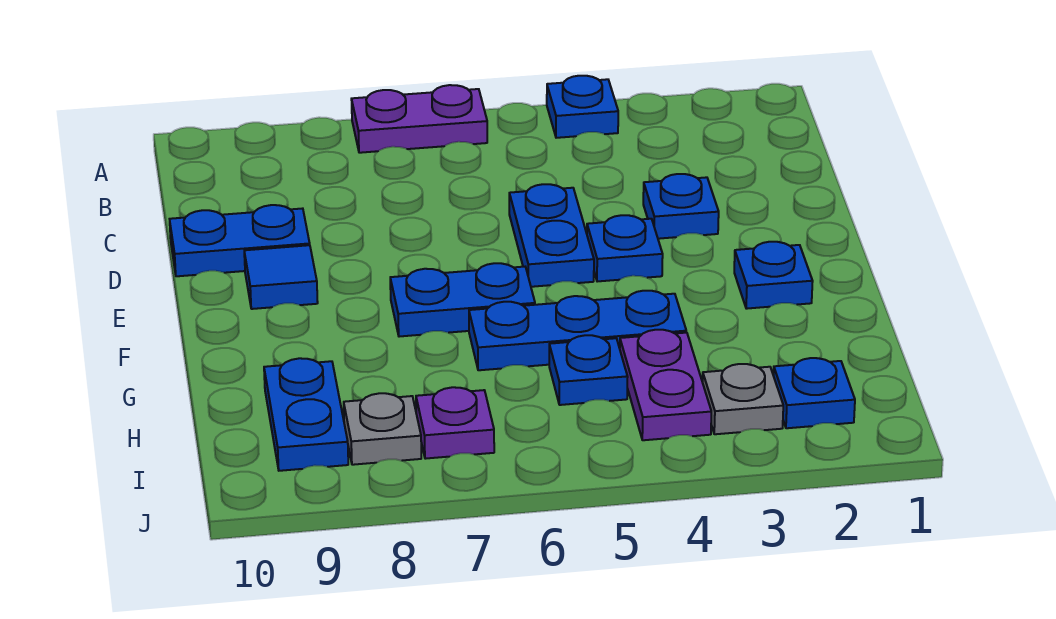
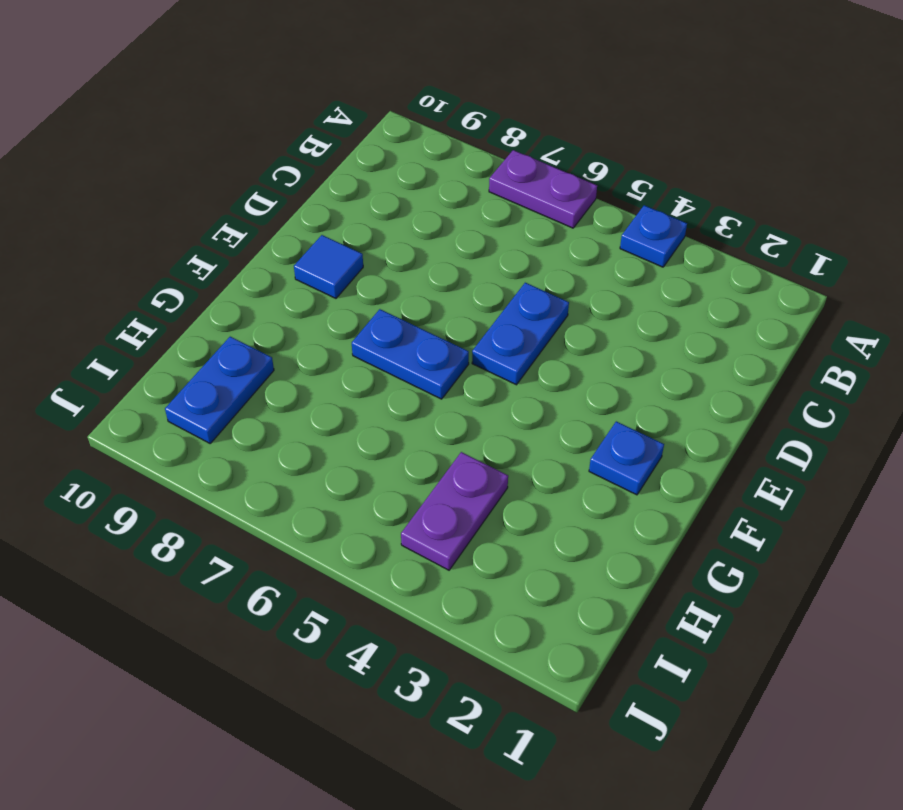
none -> blue plate D3 level 1
none -> blue plate D9:D10 level 1
none -> blue plate E4 level 1

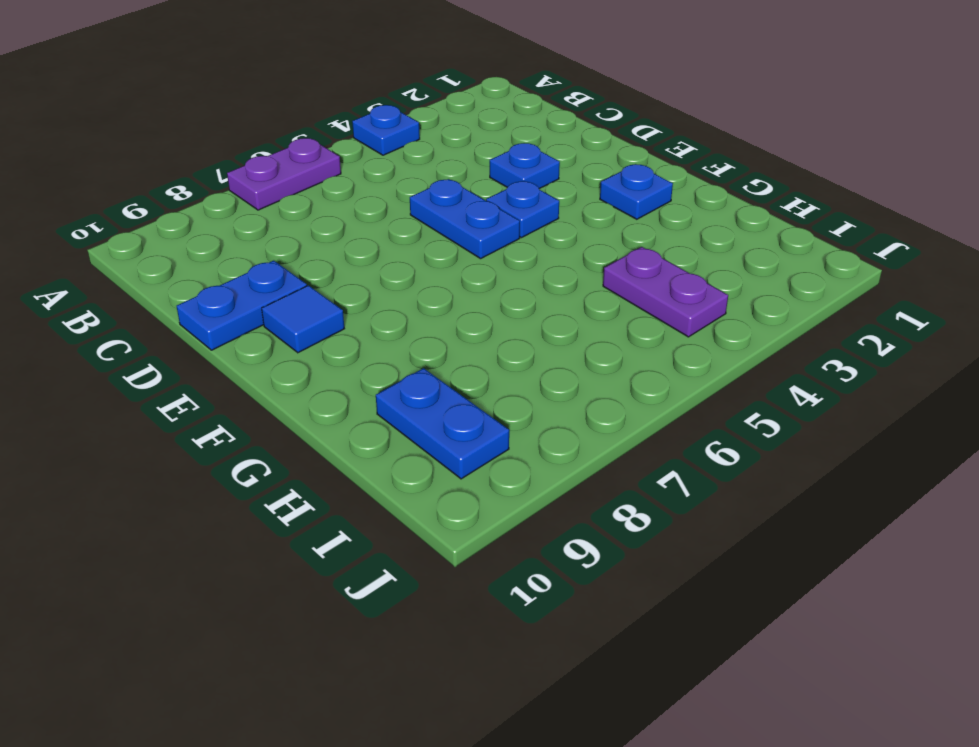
none -> blue plate F6:F7 level 1
none -> blue plate G4:G6 level 1
none -> blue plate H5 level 1

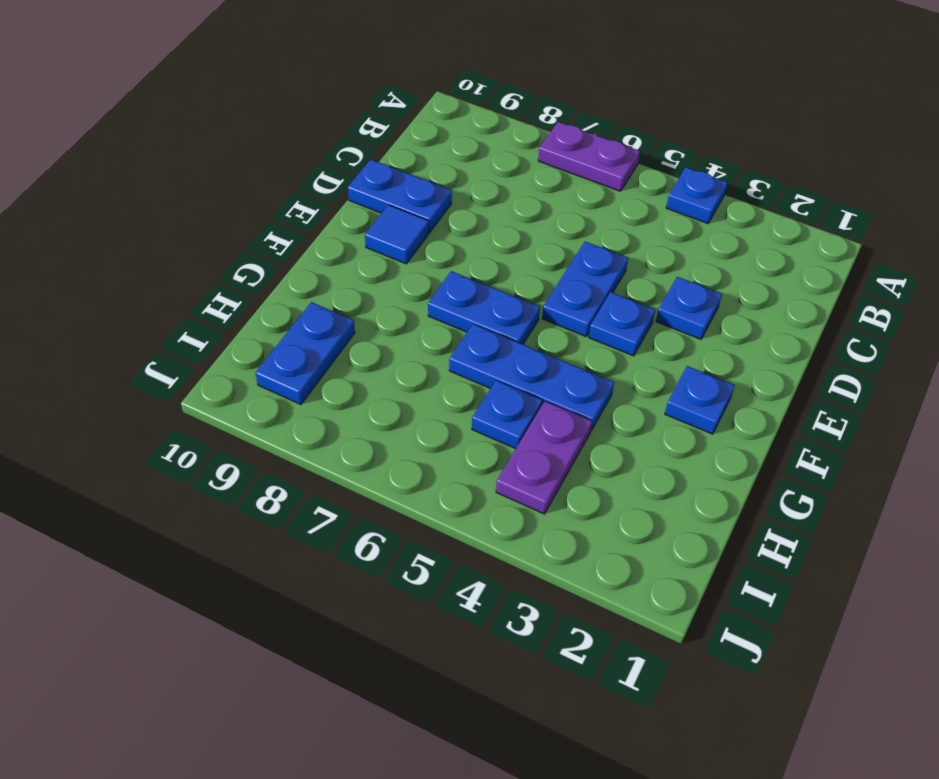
none -> blue plate I2 level 1
none -> grey plate I3 level 1
none -> purple plate I7 level 1

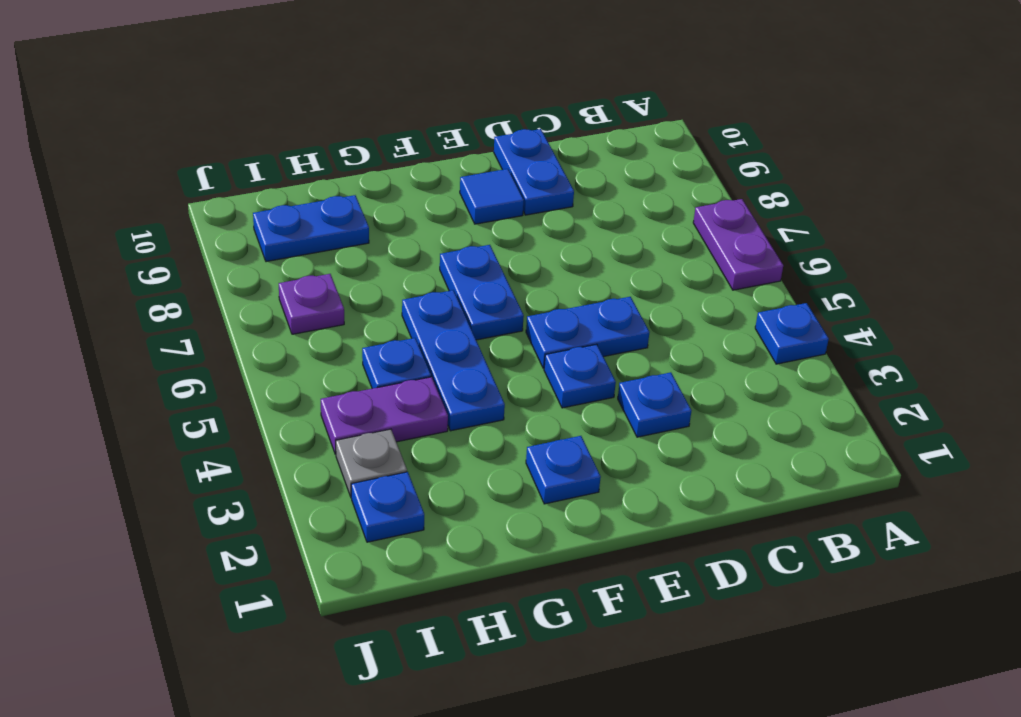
none -> grey plate I8 level 1

